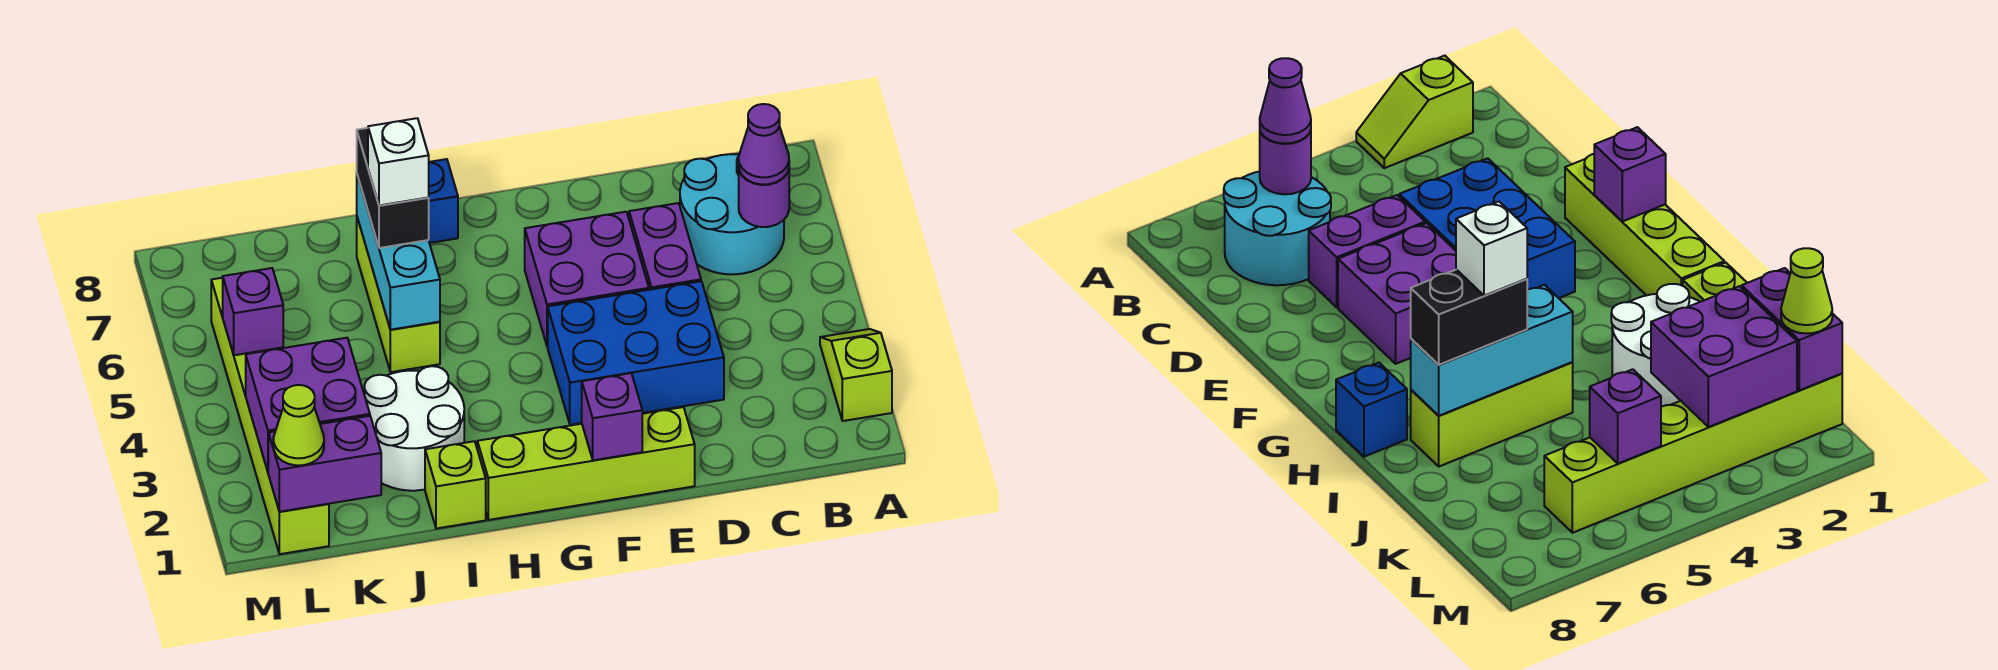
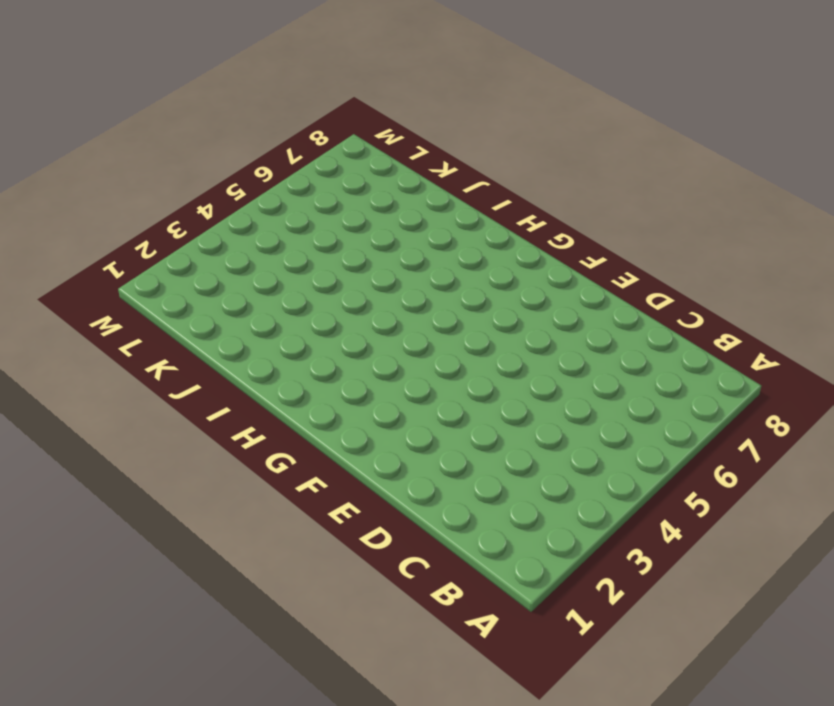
none -> lime slope A2:A3 level 1 top 2
none -> cyan round brick B6:C7 level 1
none -> blue brick D3:F4 level 1

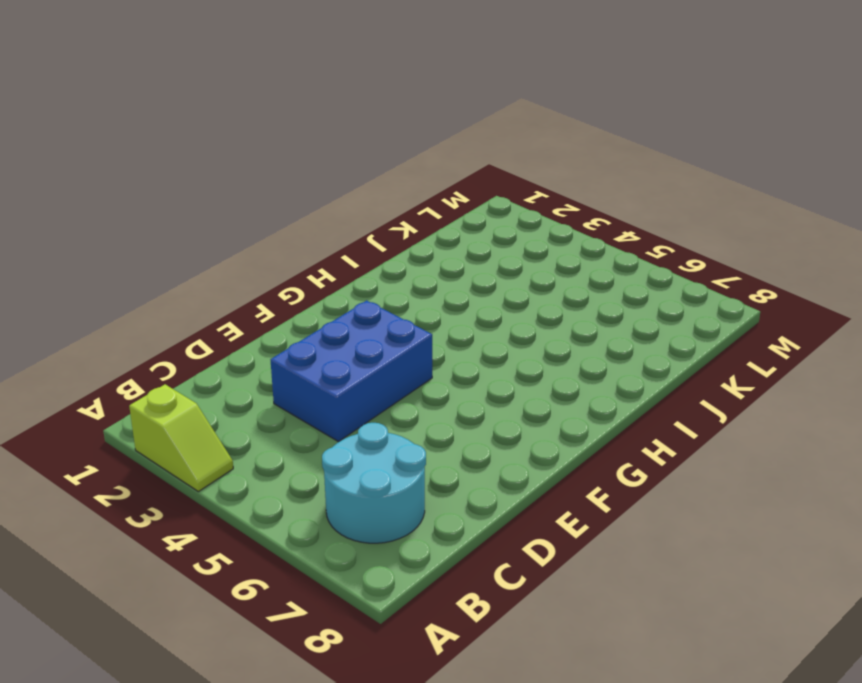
none -> purple brick D5:D6 level 1
none -> lime brick E1:H1 level 1
none -> purple brick E5:F6 level 1

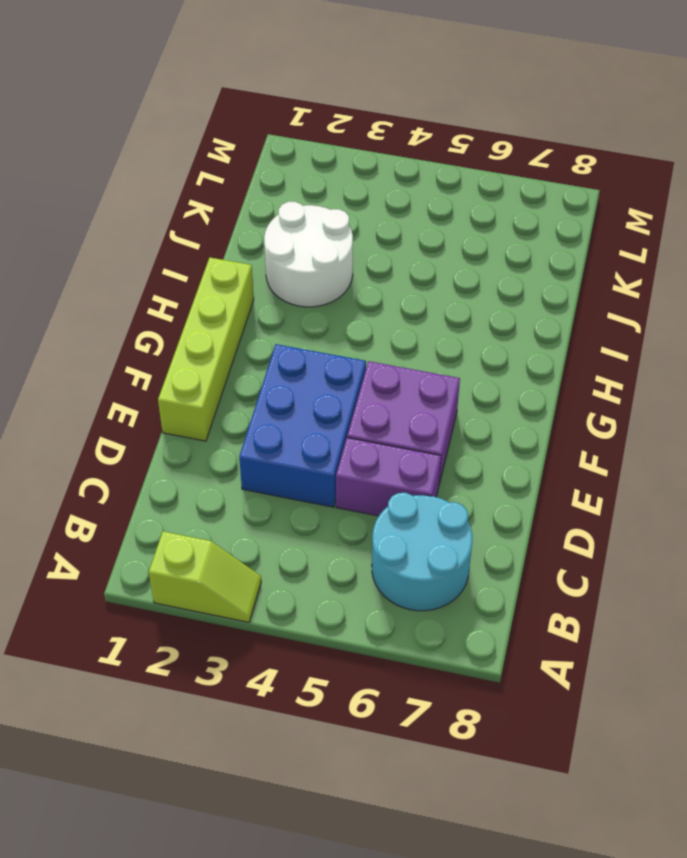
none -> blue brick H8 level 1
none -> lime brick I1 level 1
none -> lime brick I5:I7 level 1

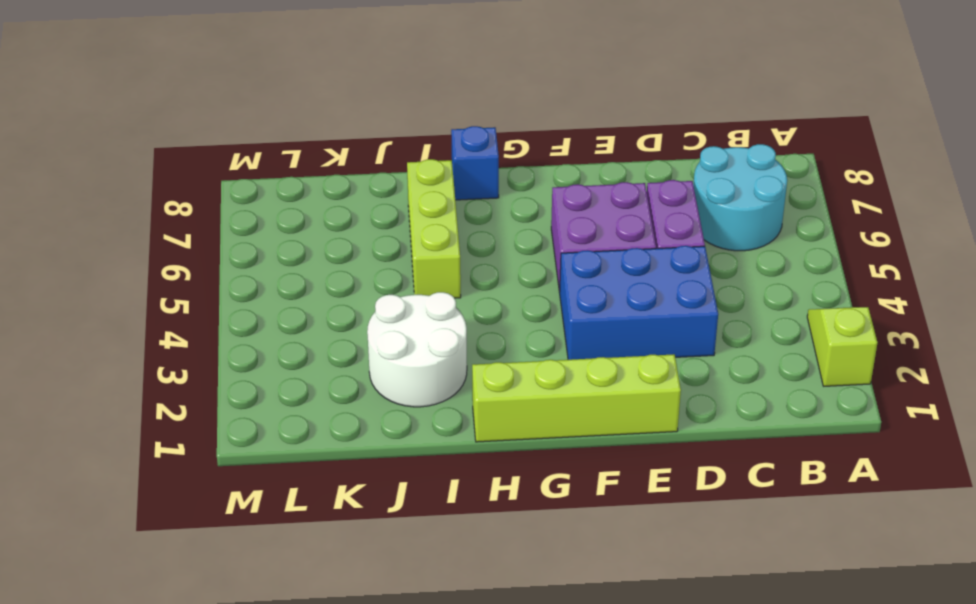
none -> lime brick I1 level 1
none -> lime brick L1:L6 level 1
none -> purple round brick B6 level 2

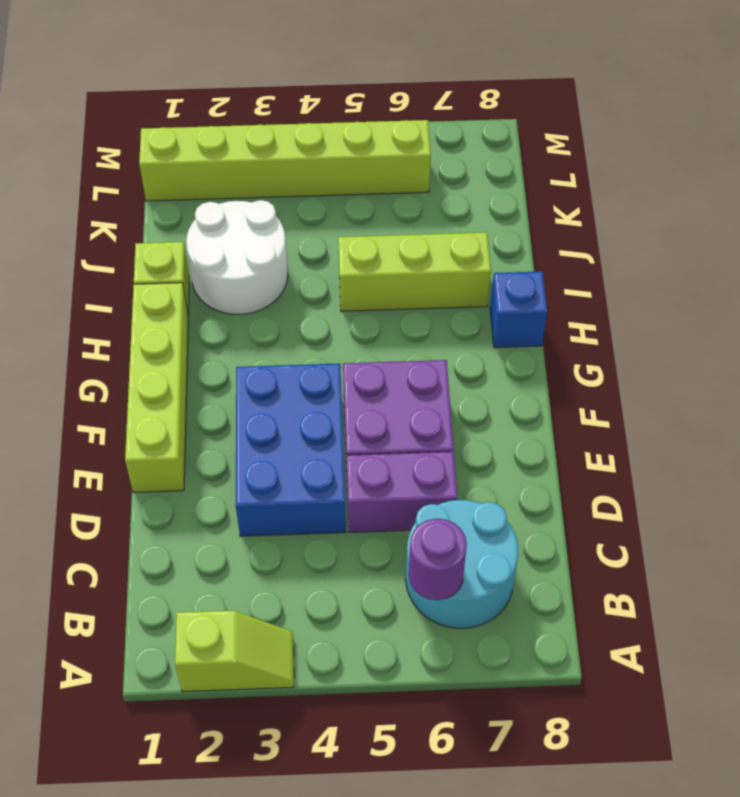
none -> purple brick F1 level 2
none -> cyan brick I5:I7 level 2
none -> purple brick K1:L1 level 2

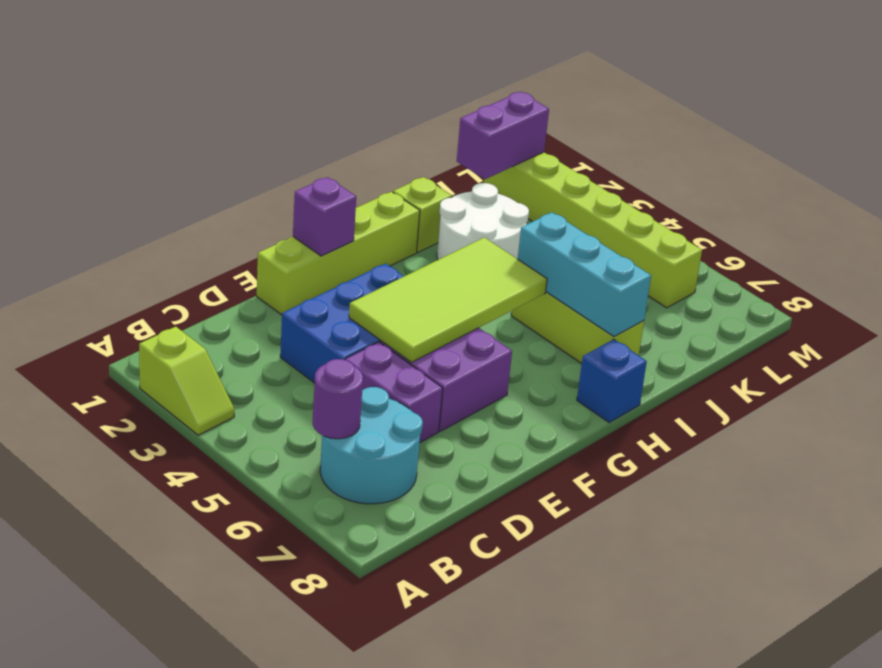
lime tile E4:H5 level 2 -> none
none -> purple brick K2:L3 level 2
none -> purple brick L5 level 2
none -> purple cone B6 level 3

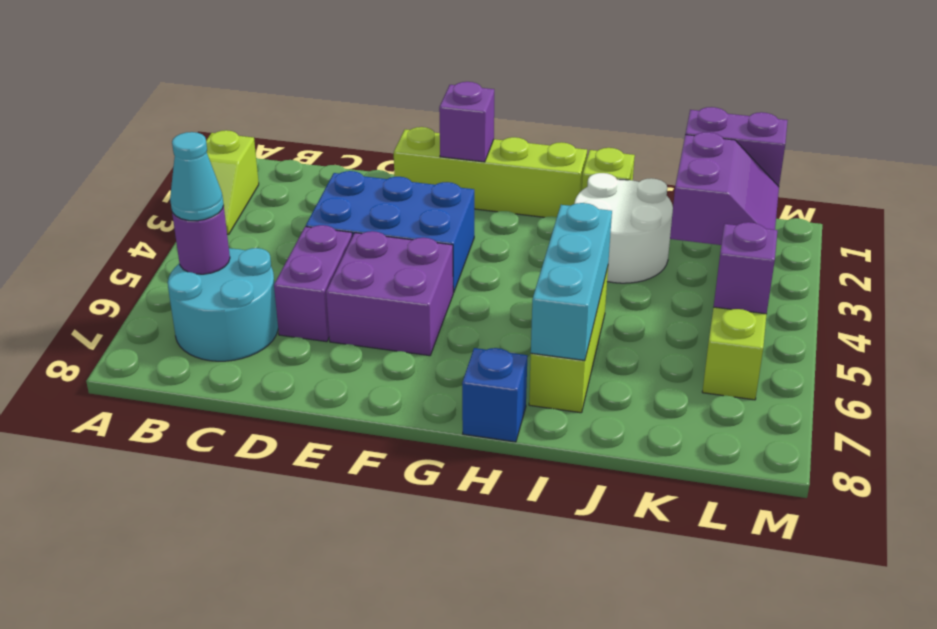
cyan cone B6 level 3 -> purple cone B6 level 3
purple slope K2:L3 level 2 top K -> purple brick K2:L3 level 2
none -> black brick I6:I7 level 3
none -> lime cone L1 level 3
none -> white brick I6 level 4

